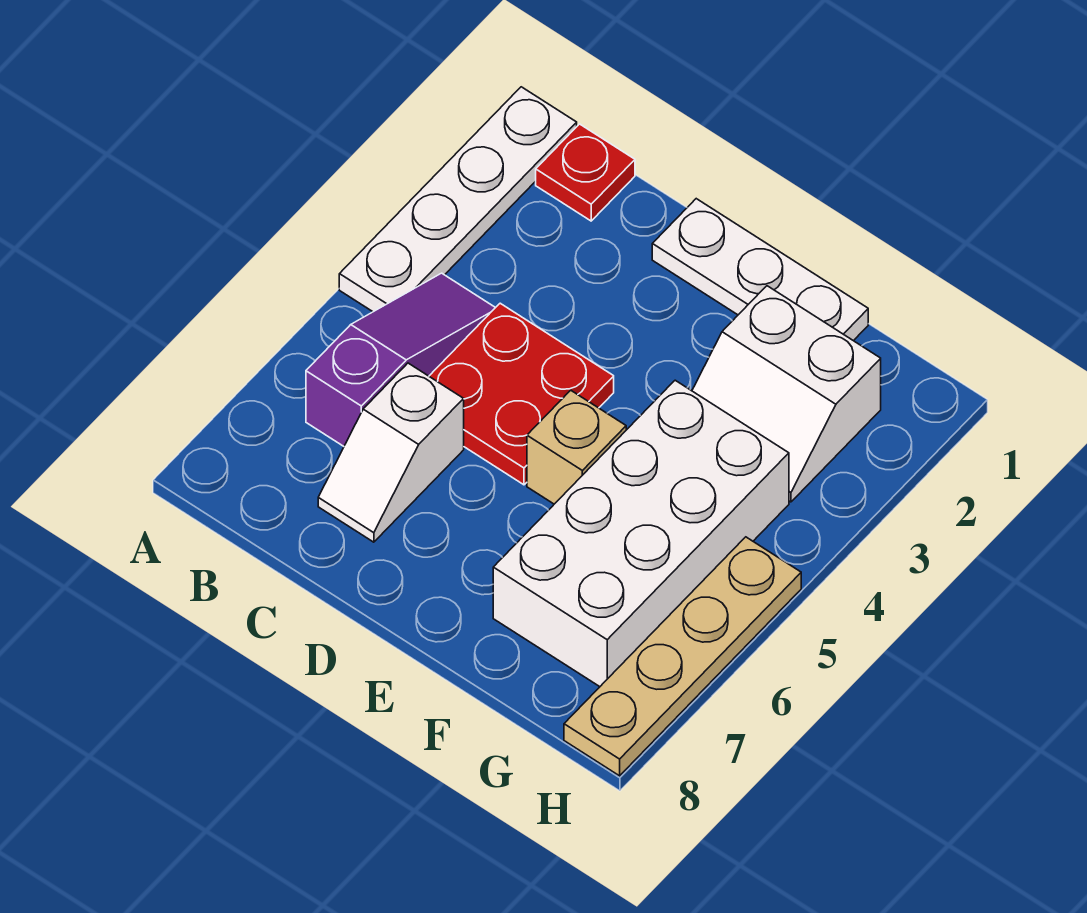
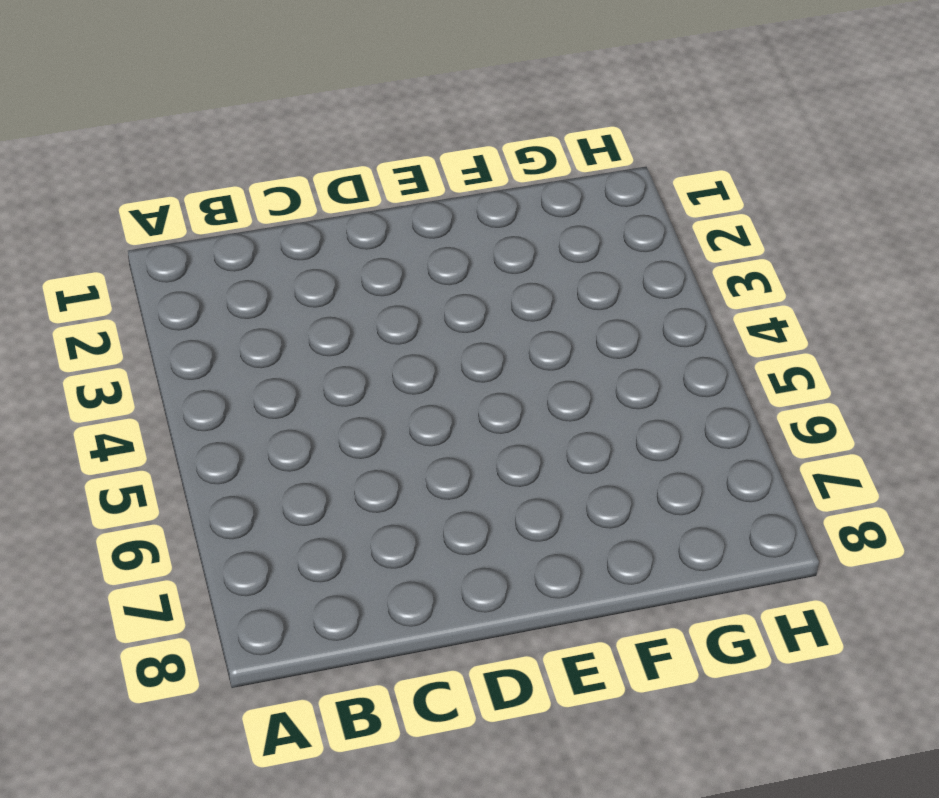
none -> white plate A1:A4 level 1
none -> red plate B1 level 1

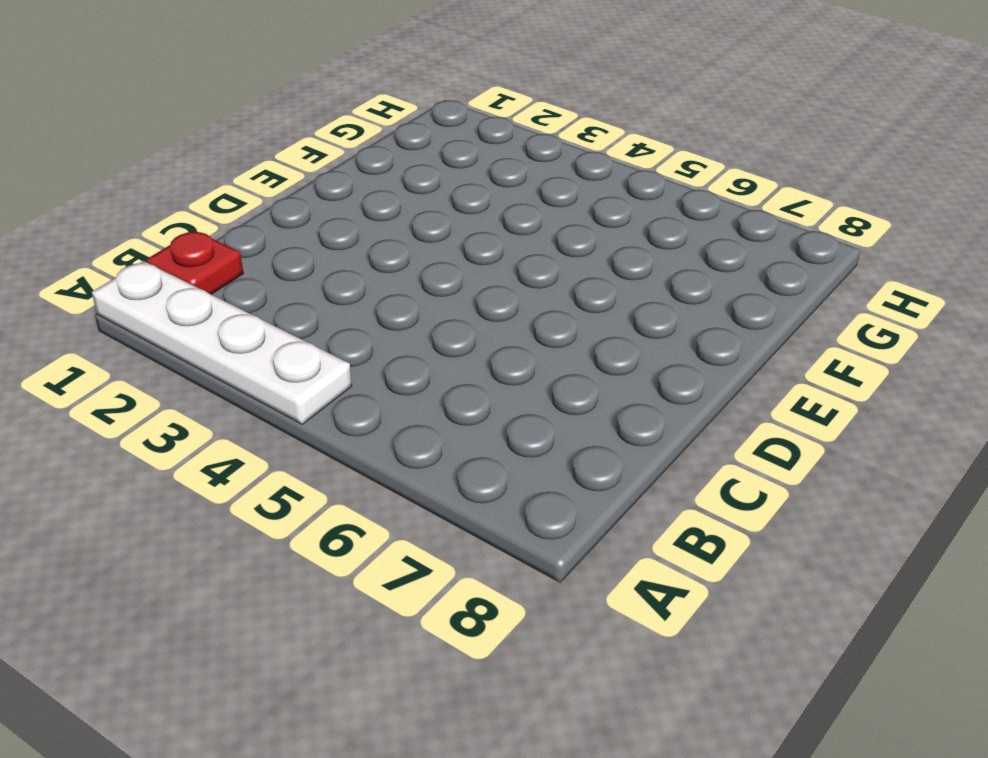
none -> purple slope B4:B6 level 1 top 6
none -> red plate C4:D5 level 1

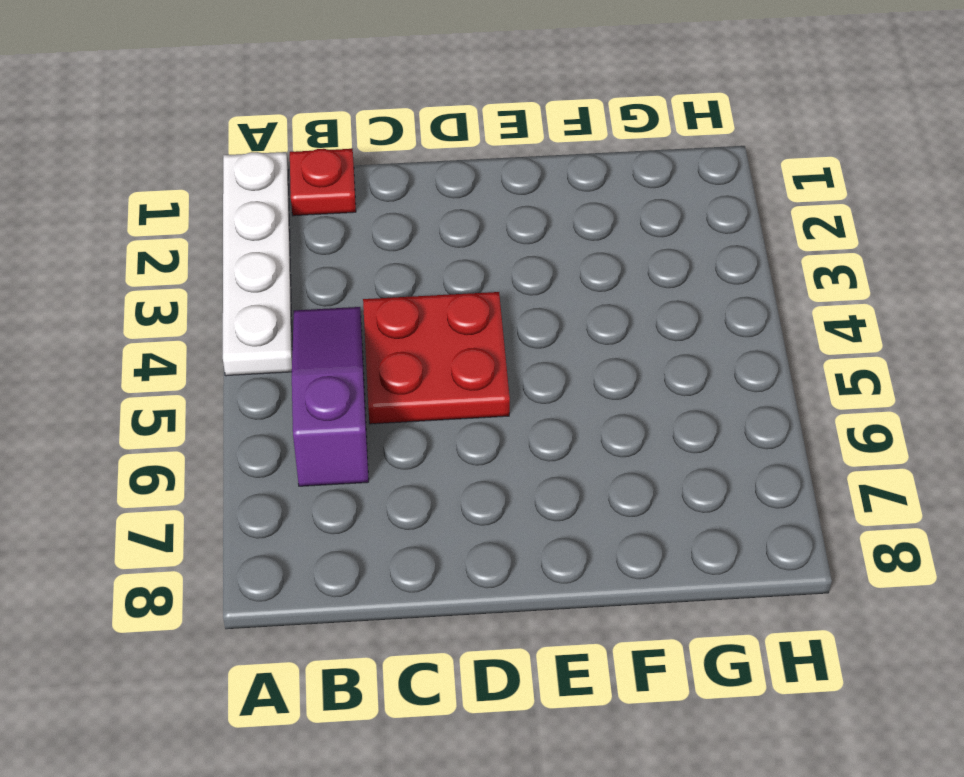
none -> white slope C6:C7 level 1 top 6
none -> white plate D1:F1 level 1

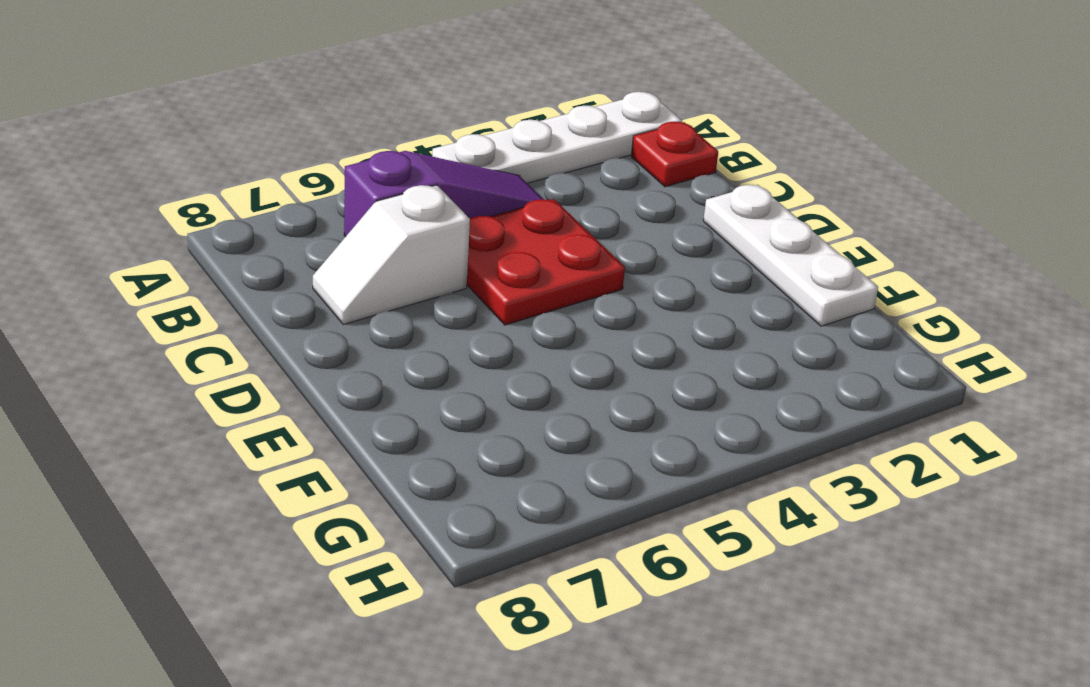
none -> tan brick E5 level 1
none -> white slope F2:G3 level 1 top 2

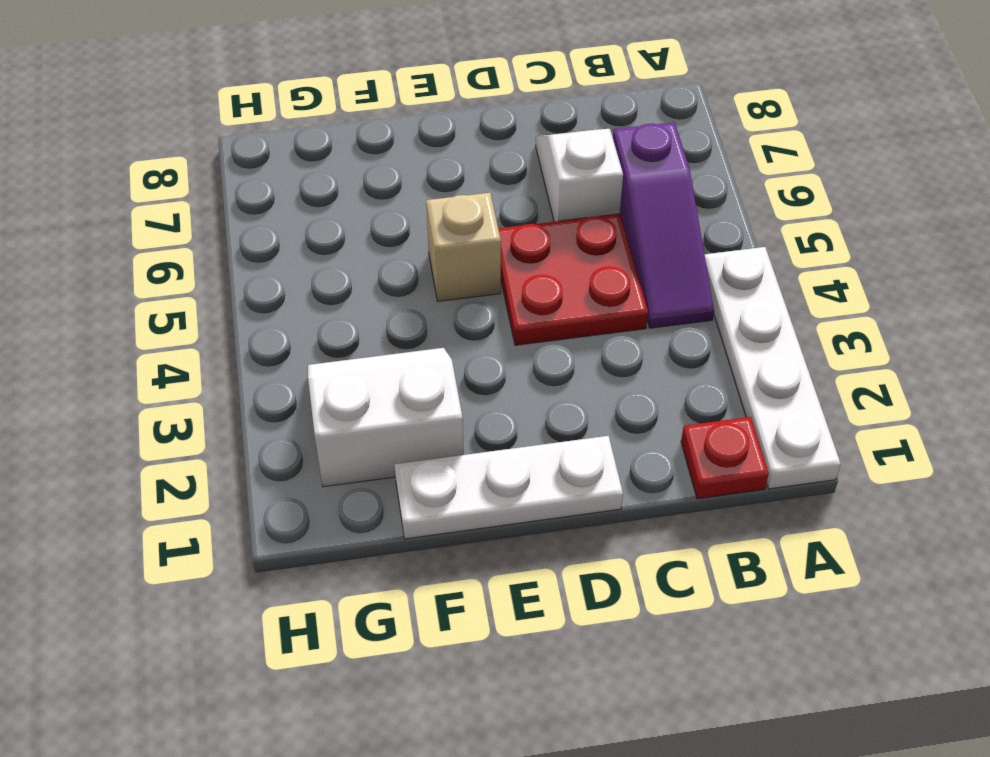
none -> white brick F4:G7 level 1
none -> tan plate H5:H8 level 1

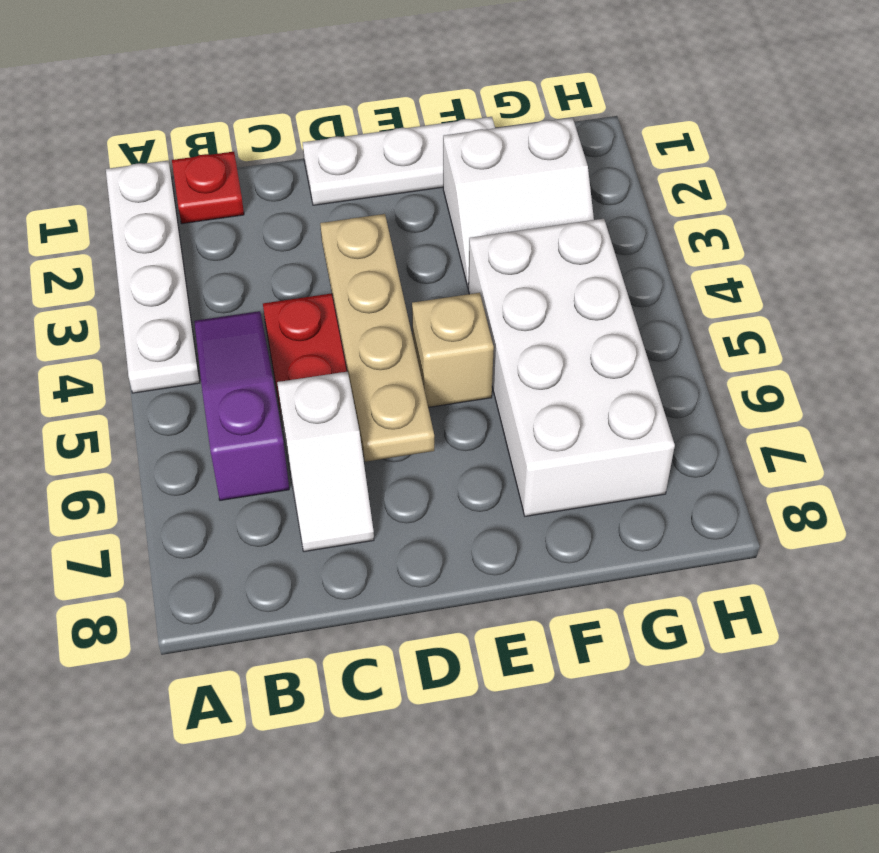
tan plate D3:D6 level 2 -> tan plate H5:H8 level 1

